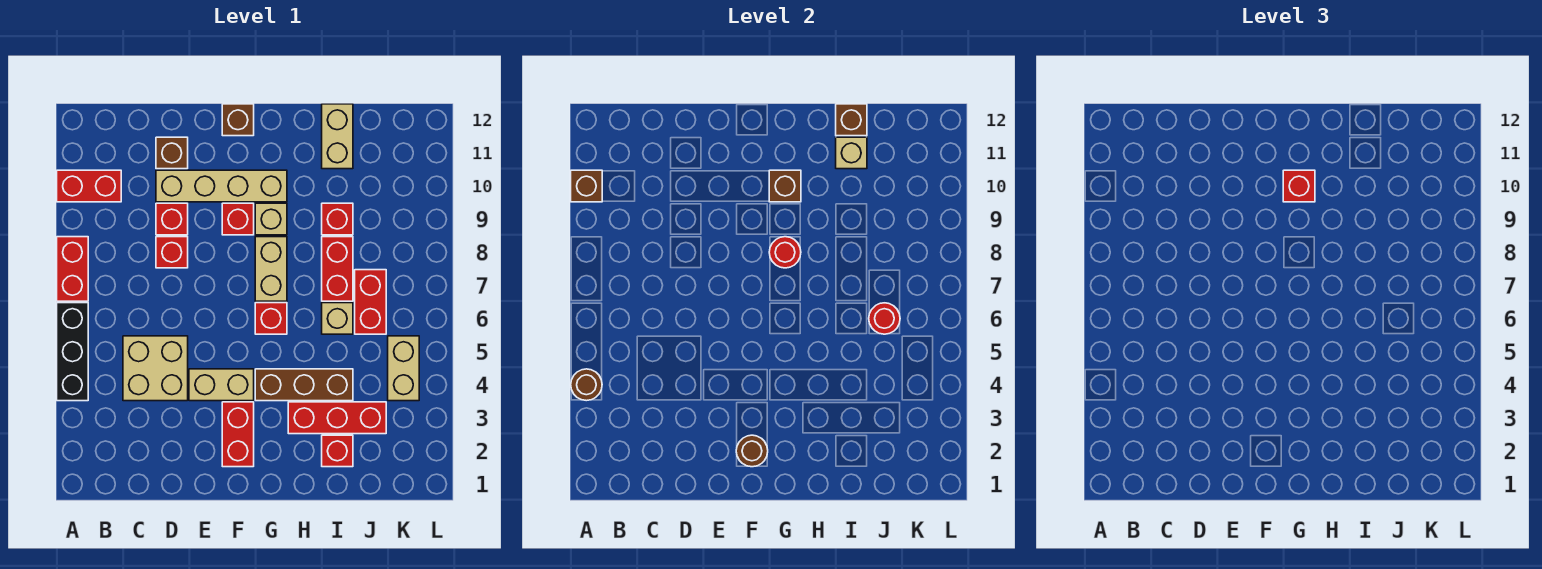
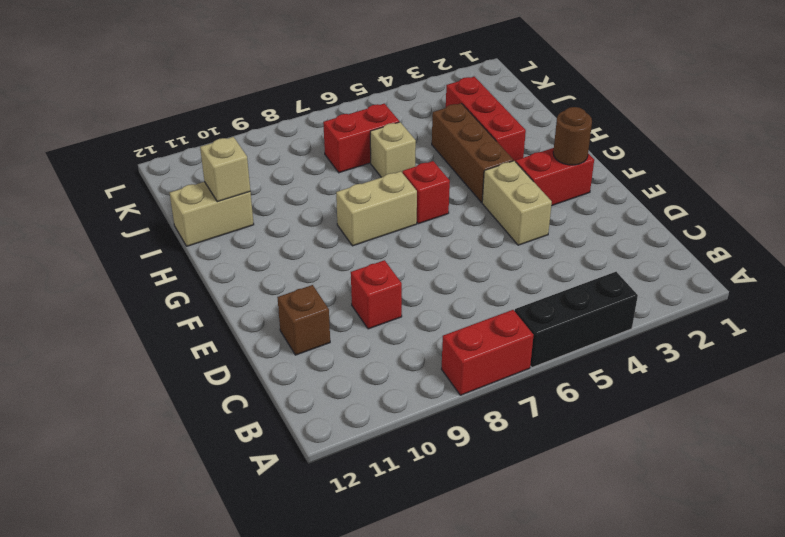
none -> red brick A10:B10 level 1
none -> tan brick C4:D5 level 1
none -> red brick D8 level 1
none -> tan brick D10:G10 level 1

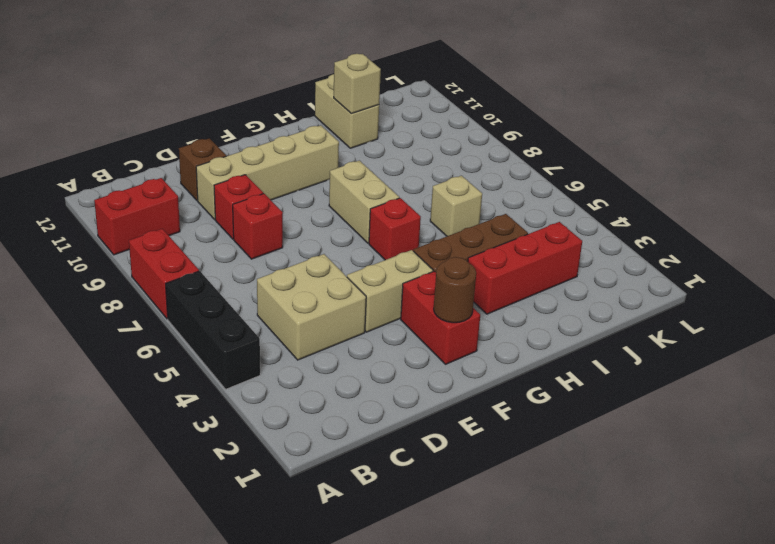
none -> red brick F9 level 1
none -> brown brick F12 level 1
none -> tan brick G9 level 1
none -> red brick I2 level 1

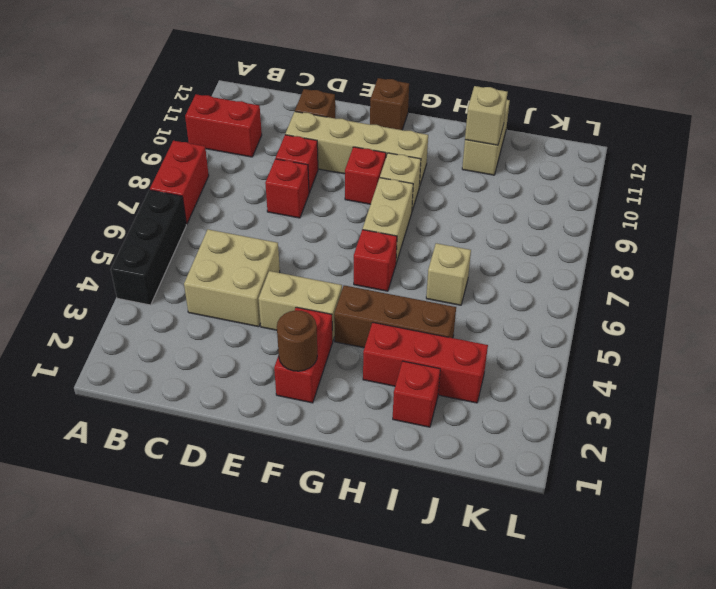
none -> red brick I7:I8 level 1
none -> red brick I9 level 1
none -> red brick J6:J7 level 1
none -> tan brick K4:K5 level 1

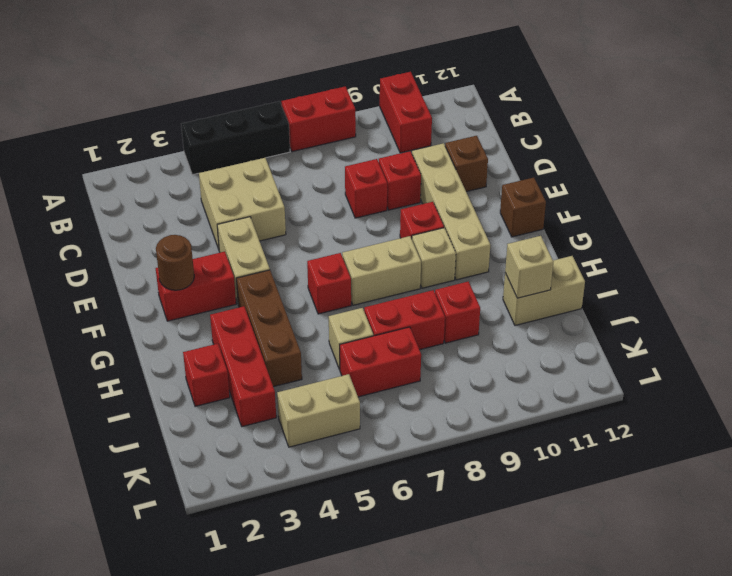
none -> brown round brick A4 level 2
none -> brown brick A10 level 2
none -> red round brick G8 level 2
none -> brown brick G10 level 2

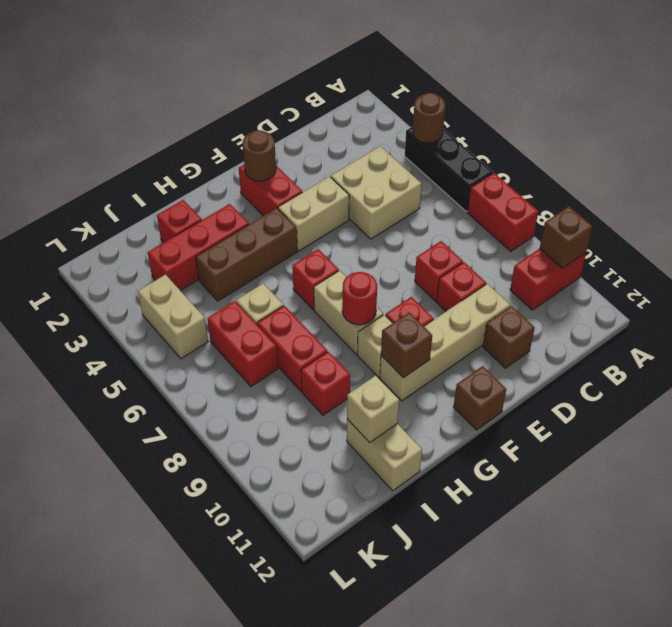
none -> brown brick I12 level 2
none -> red round brick J6 level 2
none -> red brick G10 level 3

